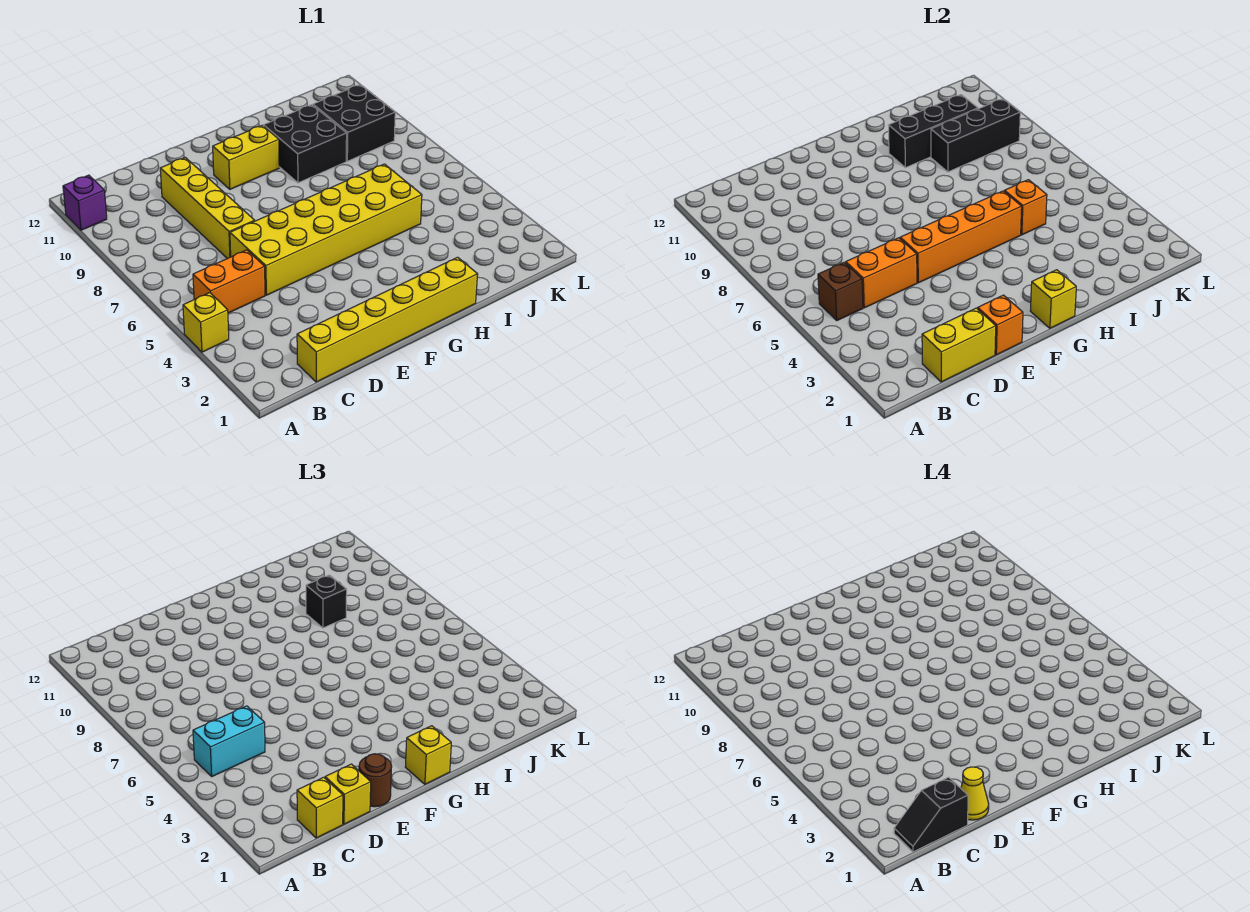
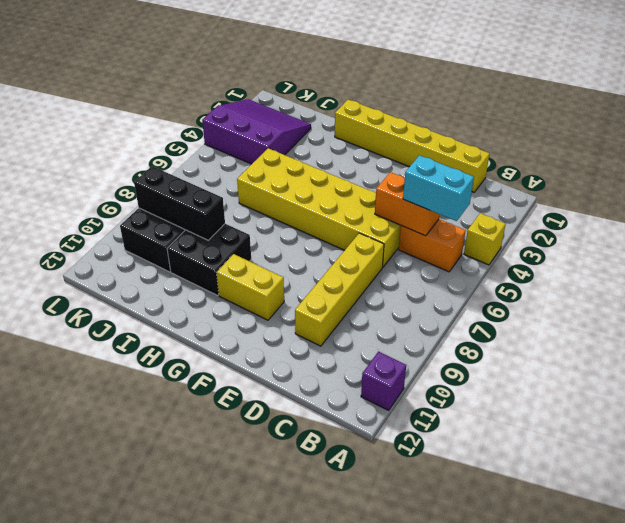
purple slope J2:L4 level 1 top 4 -> none
none -> brown brick B5 level 2
none -> yellow brick C1:D1 level 2
none -> orange brick E1 level 2

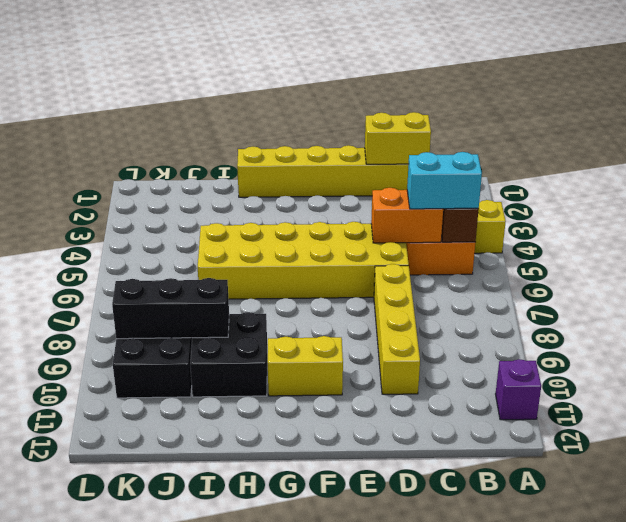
none -> orange brick E1 level 2
none -> orange brick E5:H5 level 2
none -> yellow brick G1 level 2

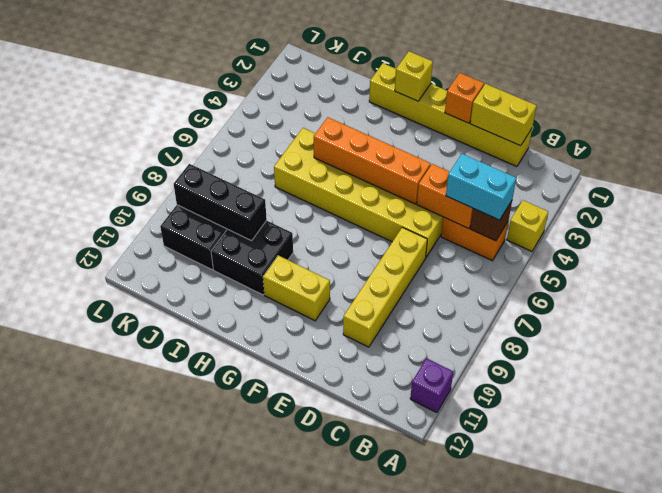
none -> black brick H10:J10 level 2
none -> orange brick I5 level 2
none -> yellow brick C1 level 3

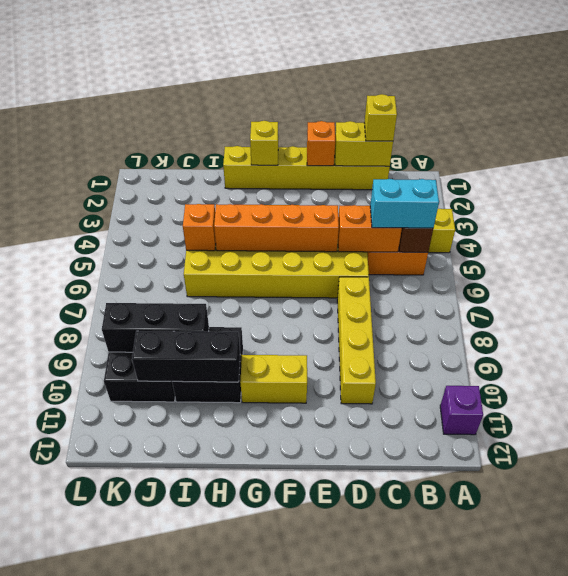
none -> yellow brick D1 level 3
none -> brown round brick E1 level 3
none -> yellow brick G1 level 3

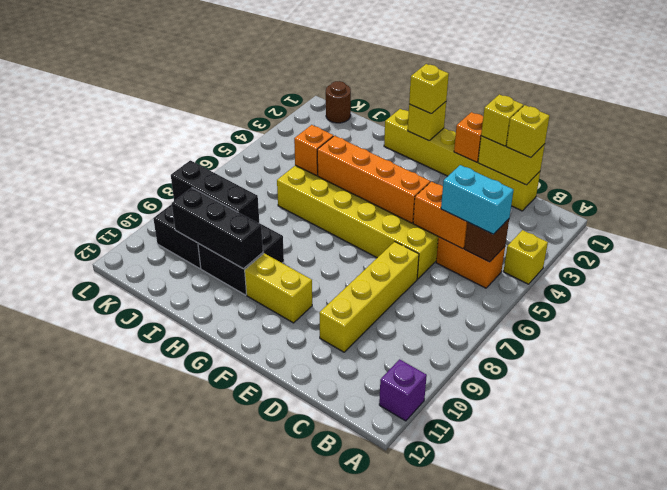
brown round brick K1 level 1 -> brown round brick E1 level 3
none -> black brick I9 level 3
none -> black slope B1:C1 level 4 top C
none -> yellow cone D1 level 4

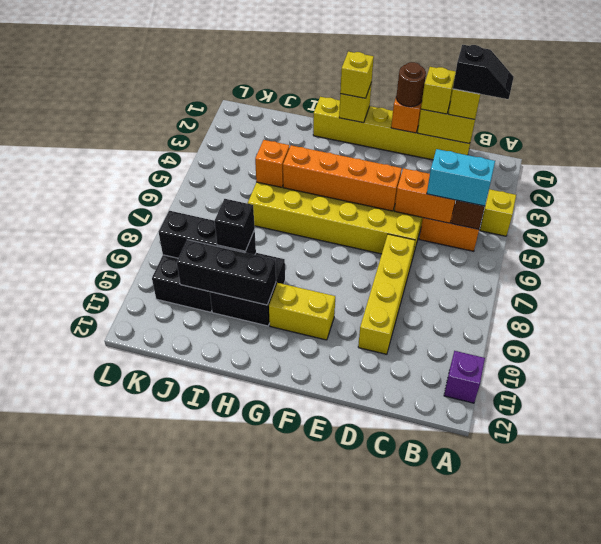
none -> yellow cone D1 level 4

